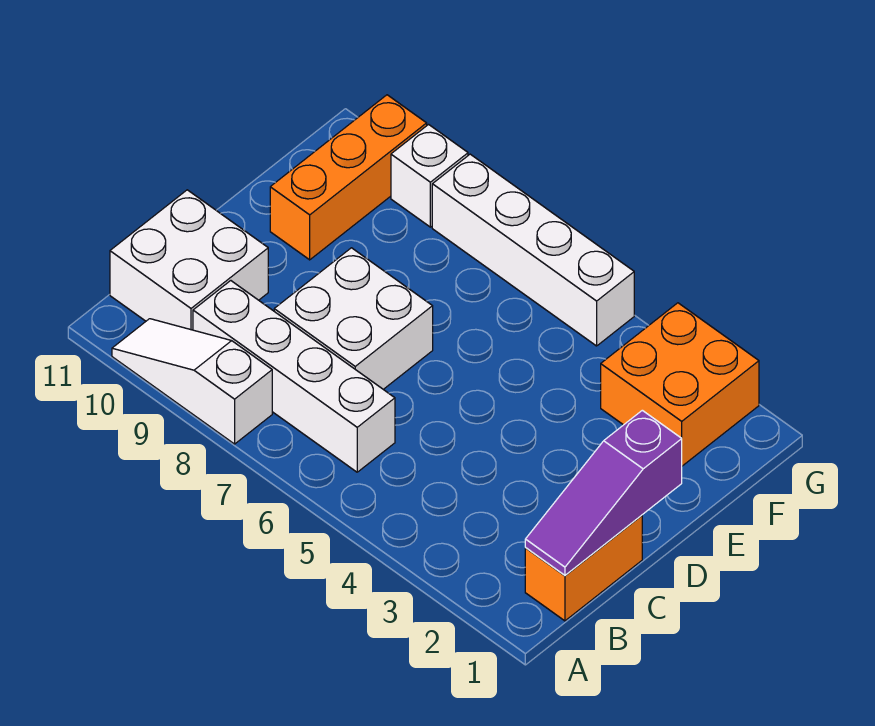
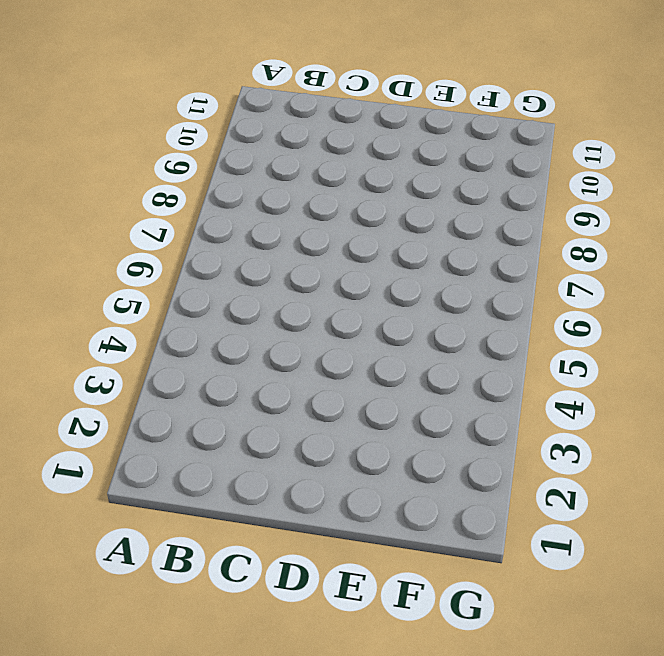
none -> white slope A8:A10 level 1 top 8
none -> orange brick B1:C1 level 1

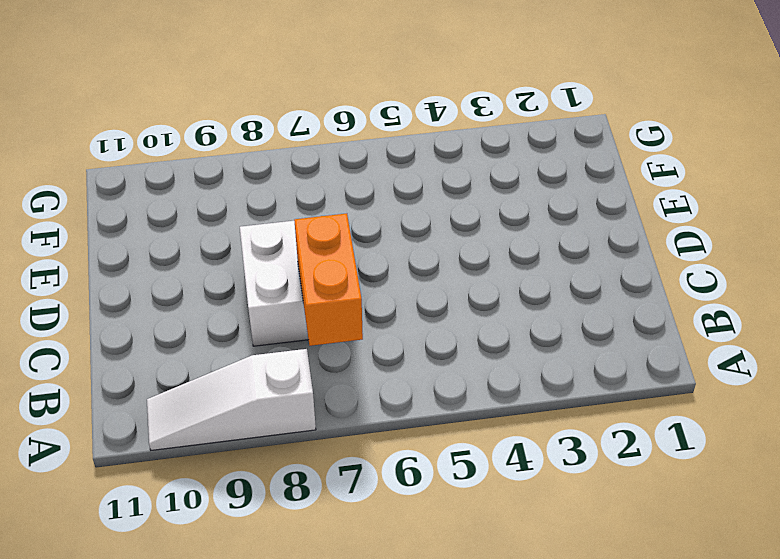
orange brick B7:C7 level 2 -> orange brick B1:C1 level 1
none -> white brick B6:B9 level 1
none -> white brick B10:C11 level 1

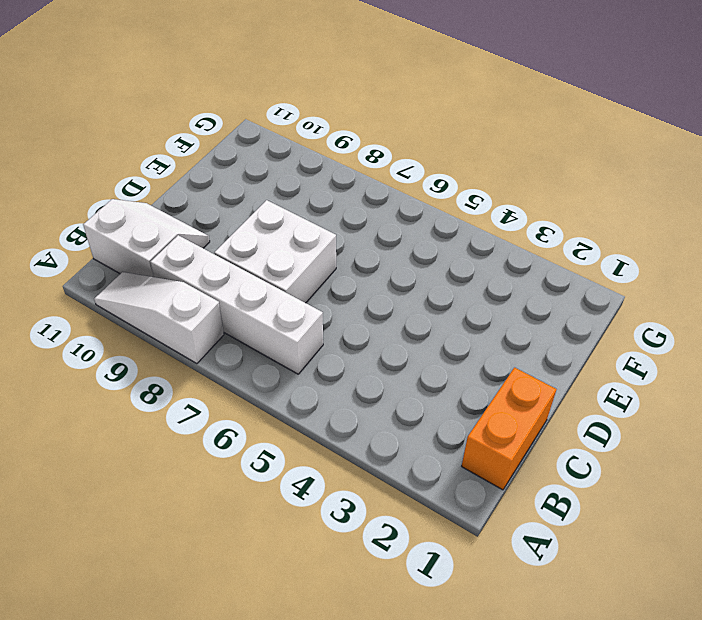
white slope B10:C11 level 1 top B -> white brick B10:C11 level 1
none -> orange brick E10:G10 level 1
none -> orange brick F2:G3 level 1

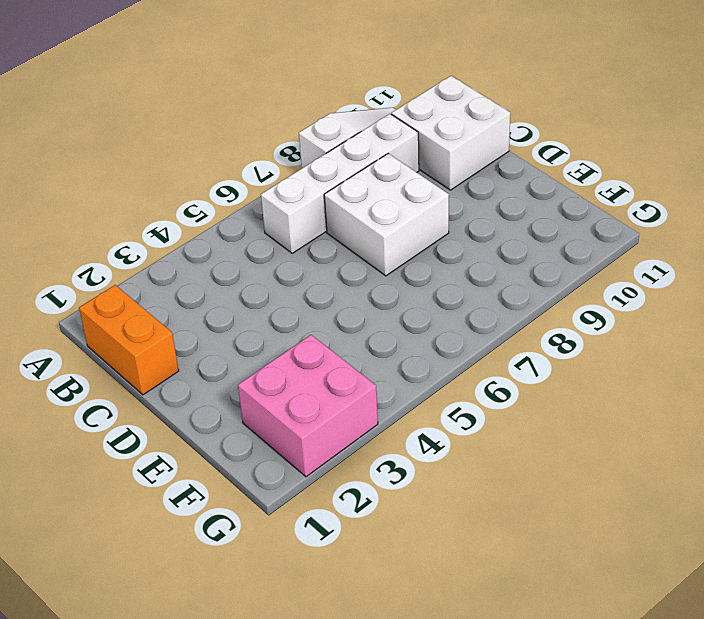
pink brick F2:G3 level 1 -> orange brick F2:G3 level 1
none -> orange brick E10:G10 level 1
none -> white brick G5:G8 level 1

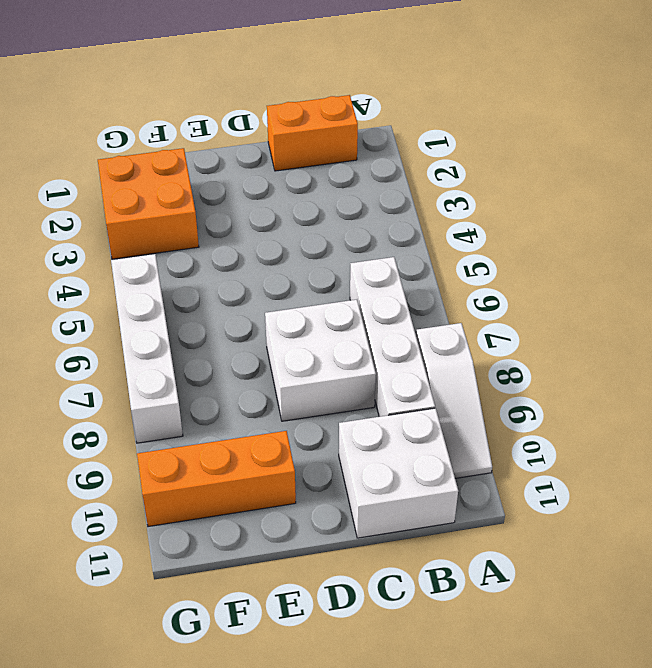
none -> white brick G9 level 1
none -> purple slope B1:D1 level 2 top D

